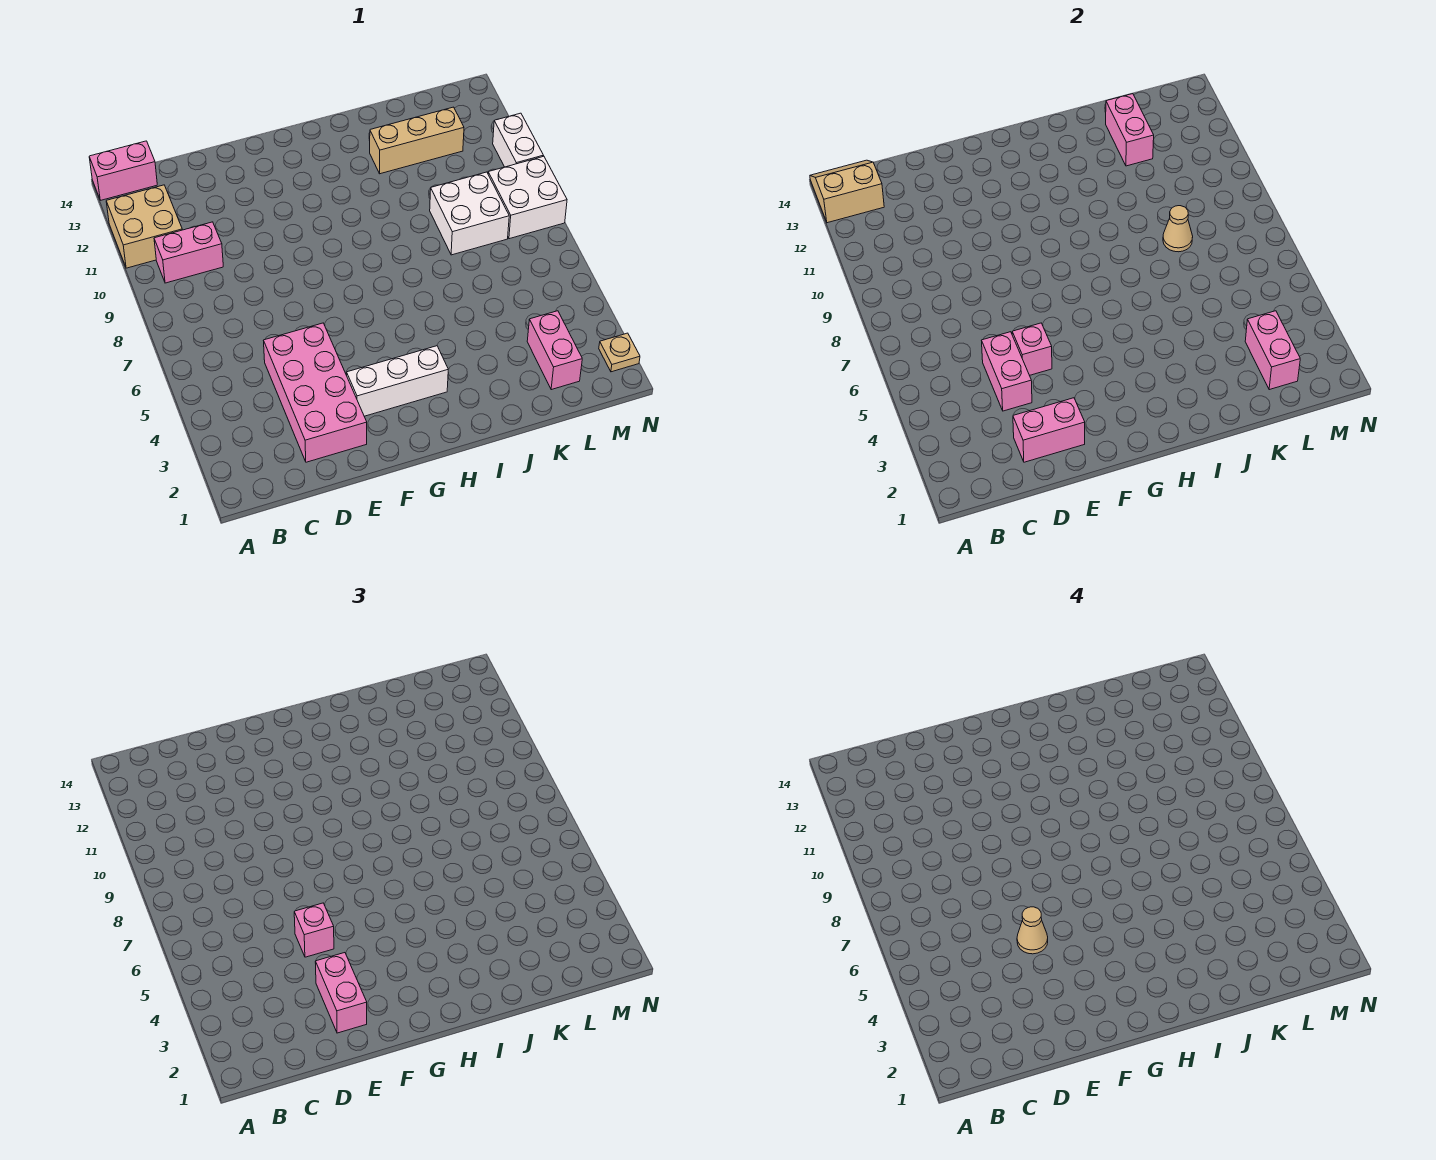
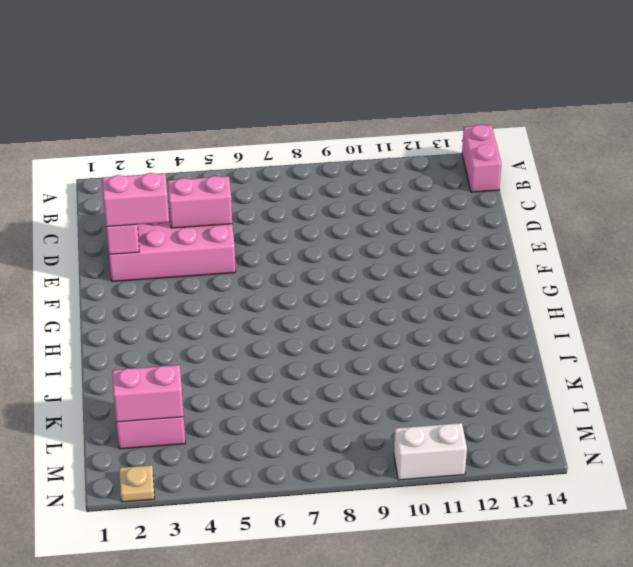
none -> tan brick A11:B12 level 1
none -> pink brick B10:C10 level 1
none -> white brick F3:H3 level 1

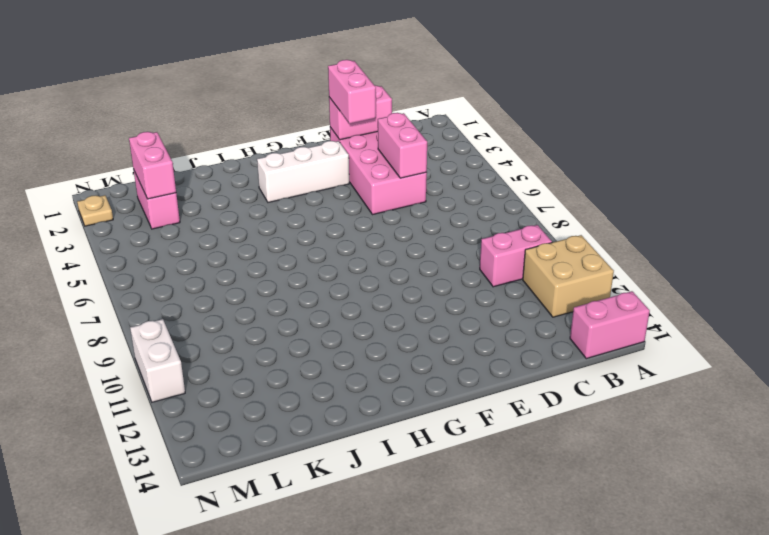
none -> tan brick J12:L12 level 1
none -> white brick K8:L9 level 1
none -> white brick M8:N9 level 1

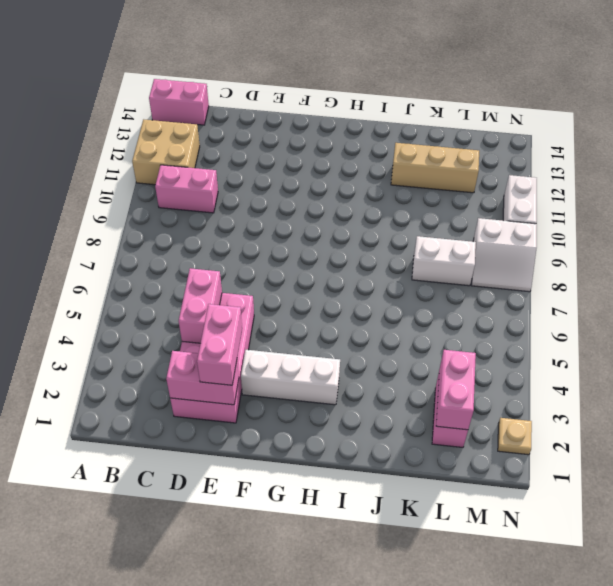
white brick K8:L8 level 1 -> white brick K8:L9 level 1
white slope M8:N9 level 1 top 9 -> white brick M8:N9 level 1
none -> tan slope A13:B14 level 2 top 13
none -> pink brick E5 level 2
none -> tan cone K8 level 2

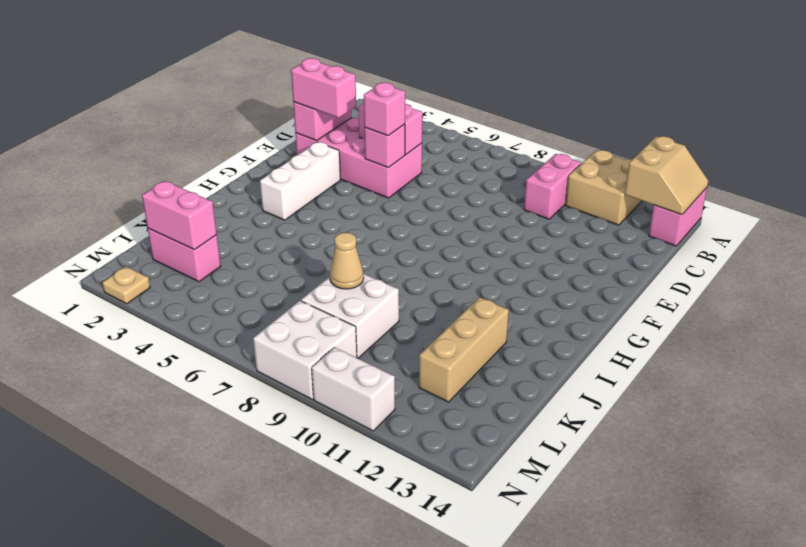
none -> pink brick K12:K13 level 2
none -> tan cone E5 level 4

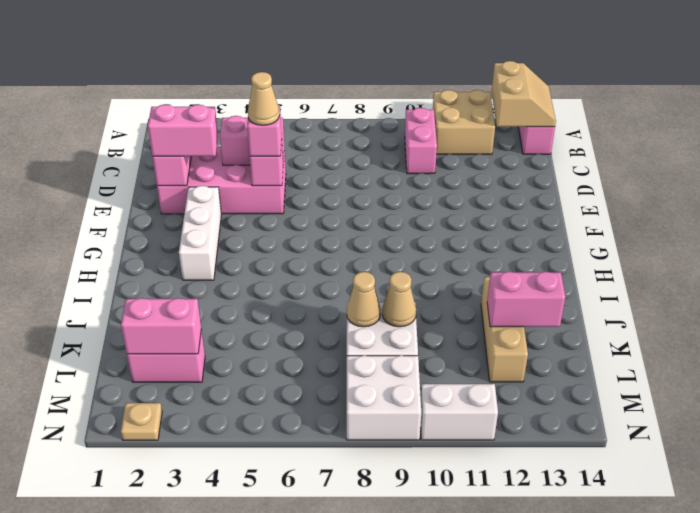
tan cone K9 level 2 -> none

